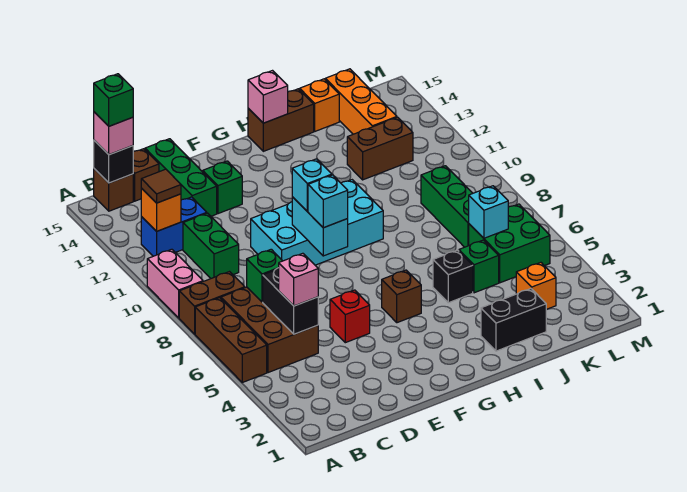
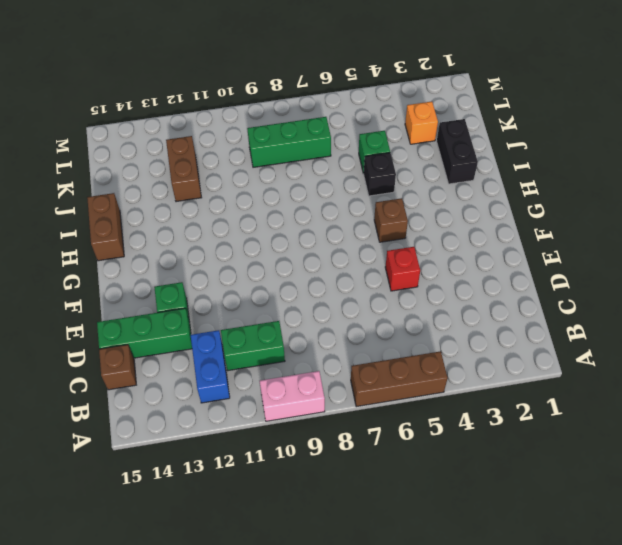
none -> brown brick A8:B8 level 1
none -> brown brick B5:C7 level 1
none -> brown brick B15 level 1
none -> cyan brick E9:H10 level 1

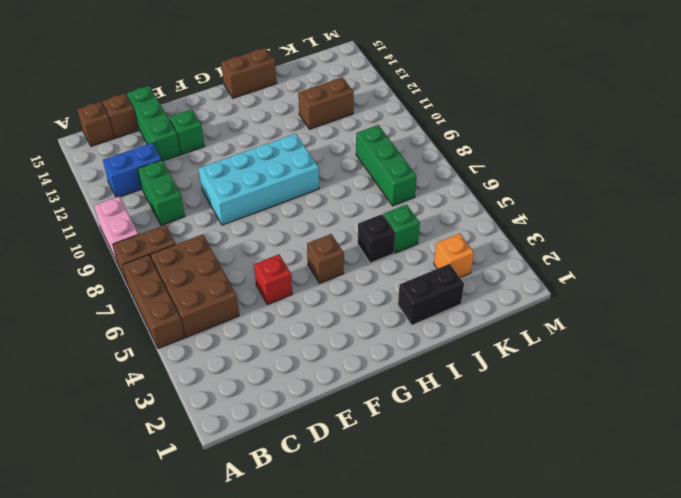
none -> orange brick J15 level 1
none -> green brick K5:L6 level 1
none -> orange brick K13:K15 level 1
none -> orange brick B12 level 2

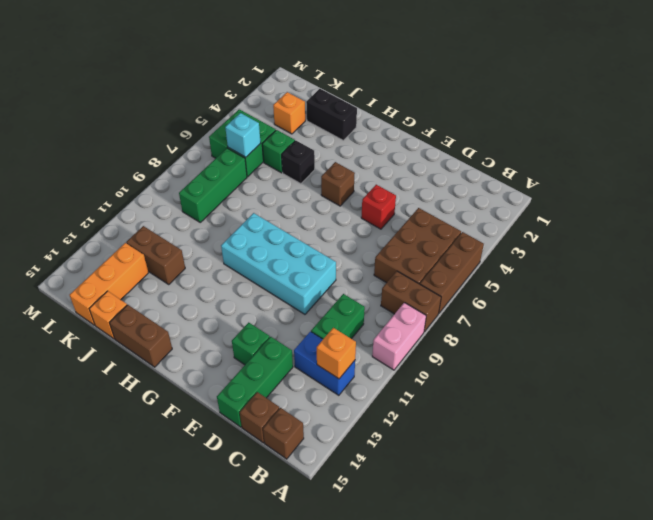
none -> black brick B15 level 2
none -> black brick C5:C6 level 2
none -> green brick C7 level 2
none -> cyan brick F8:F9 level 2

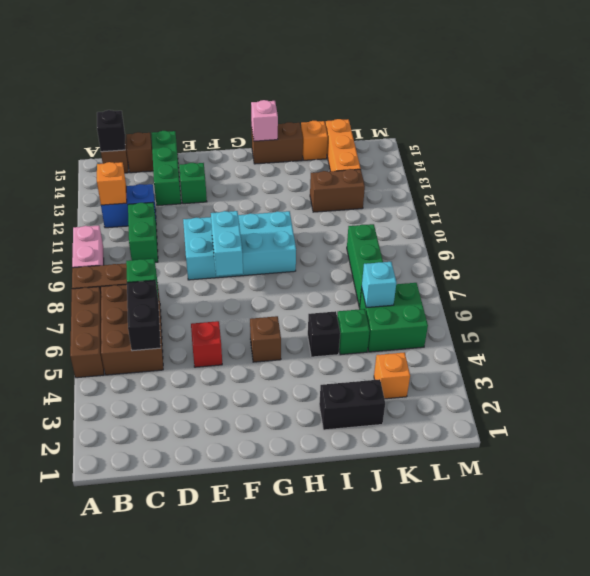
none -> brown tile B12 level 3
none -> pink brick B15 level 3
none -> pink brick C5 level 3
none -> cyan brick F8 level 3

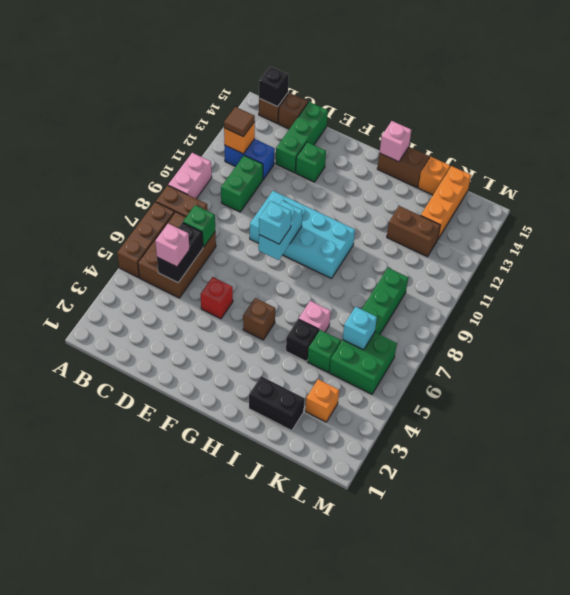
pink brick I6 level 1 -> pink brick B15 level 3
none -> cyan brick F9 level 3
none -> green brick B15 level 4

